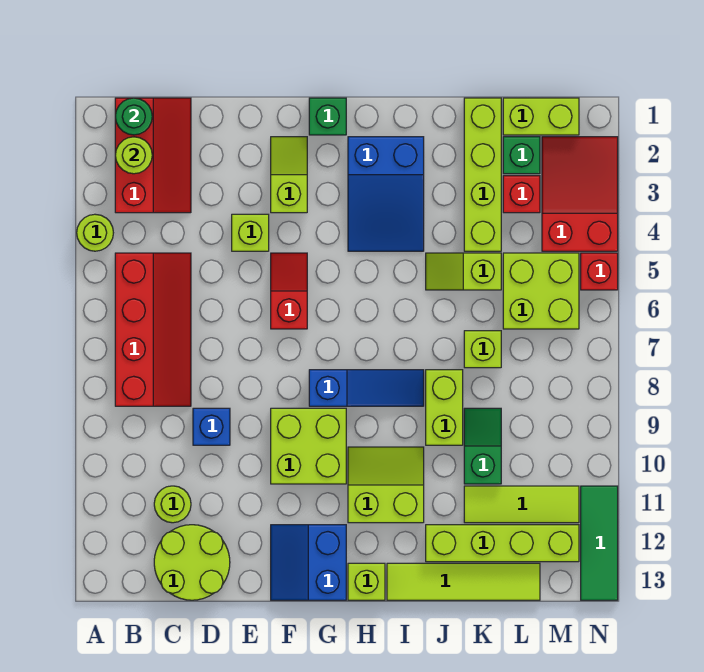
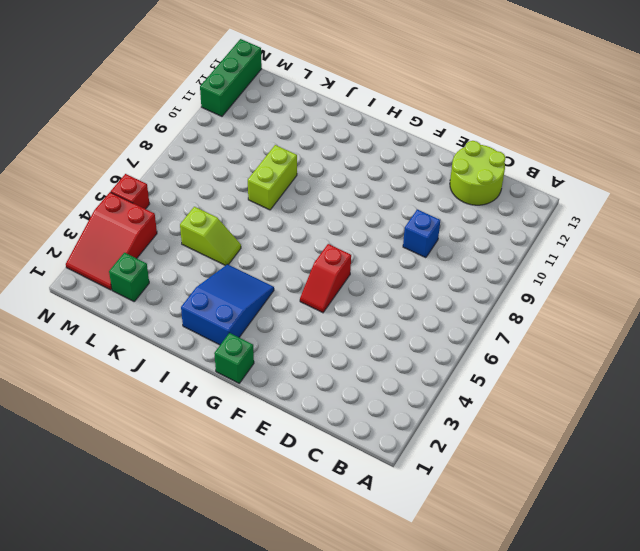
green brick N11:N13 level 1 -> green tile N11:N13 level 1
none -> lime round brick A4 level 1
none -> red slope B1:C3 level 1 top B
none -> red slope B5:C8 level 1 top B
none -> lime round brick C11 level 1

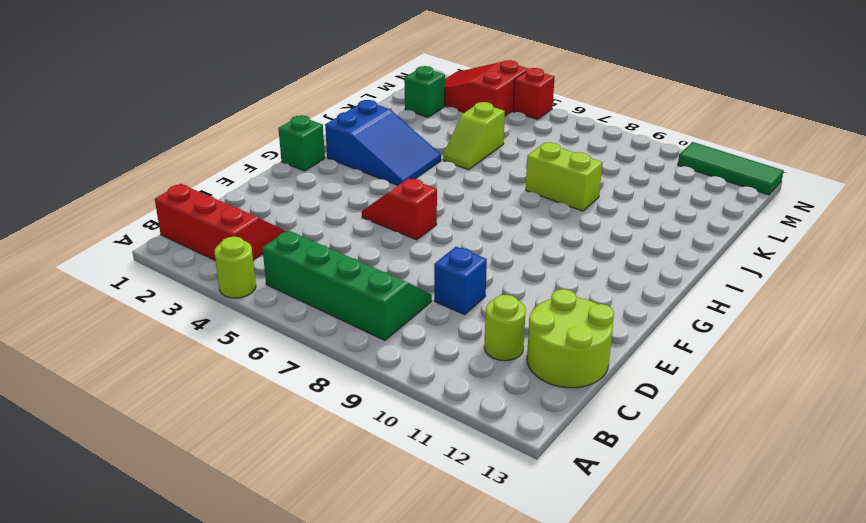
green slope B5:C8 level 1 top B -> red slope B5:C8 level 1 top B
none -> lime brick E4 level 1
none -> lime slope F2:F3 level 1 top 3
none -> lime brick F9:G10 level 1
none -> blue slope F12:G13 level 1 top G

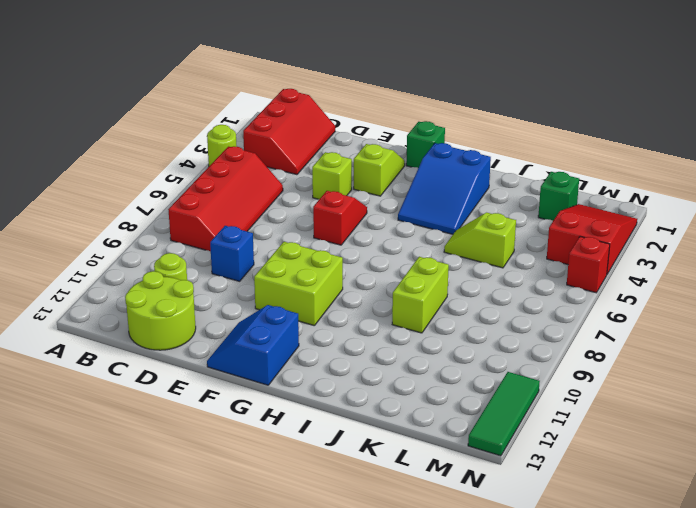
none -> blue slope G8:I8 level 1 top G
none -> lime slope H10:I11 level 1 top 11
none -> lime brick H13 level 1
none -> lime tile I13:L13 level 1

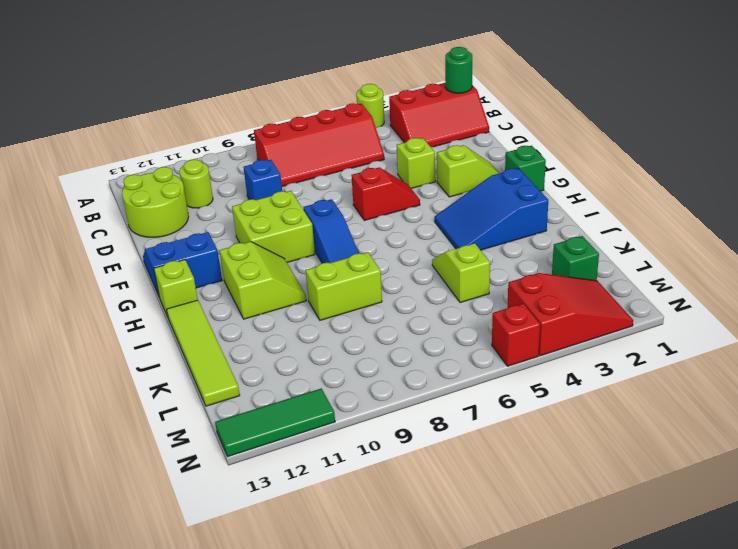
none -> lime brick J12:M12 level 1
none -> lime brick K1:K4 level 1
none -> lime brick K7 level 1
none -> green slope K9:K10 level 1 top 10

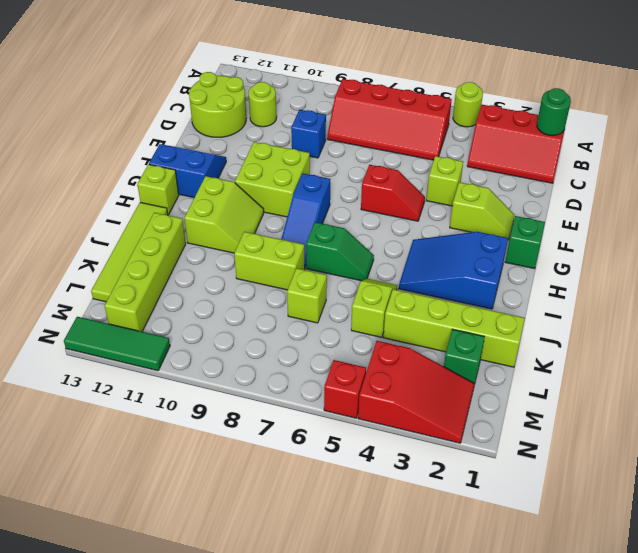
green slope I6:I7 level 1 top 7 -> green slope K9:K10 level 1 top 10
none -> lime tile K11:M11 level 1
none -> lime brick L1:M1 level 1
none -> red brick L3 level 1
none -> lime brick L5:M6 level 1

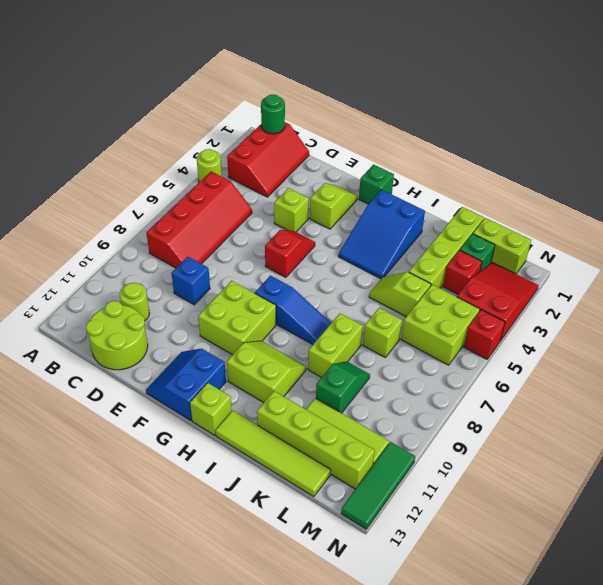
none -> lime round brick B2 level 2

